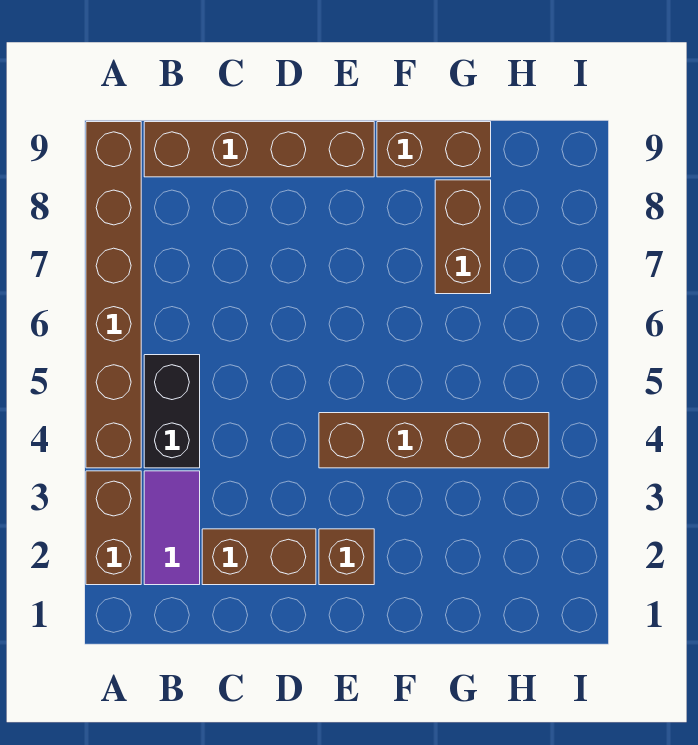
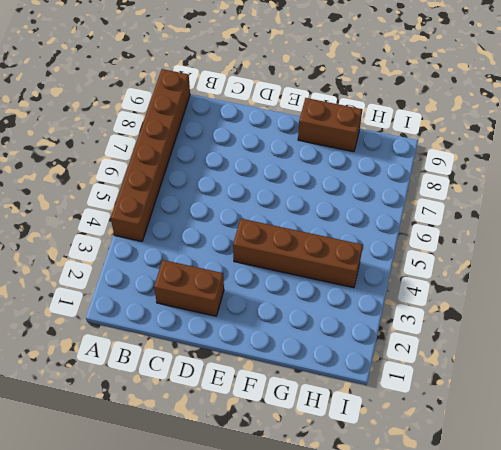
none -> brown brick A2:A3 level 1
none -> purple tile B2:B3 level 1

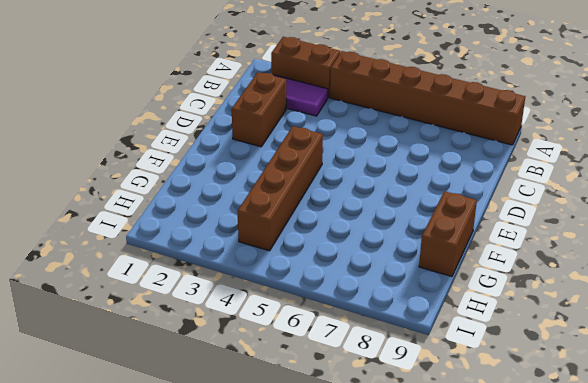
none -> black brick B4:B5 level 1
none -> brown brick B9:E9 level 1

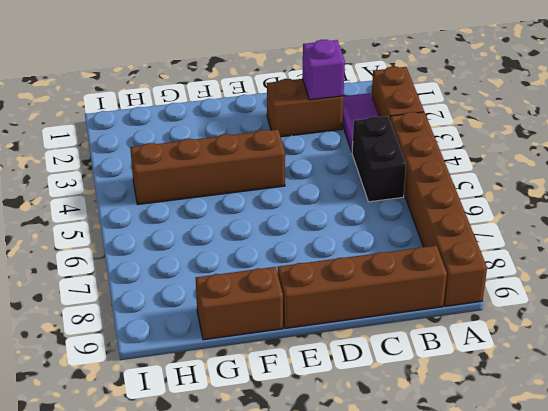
purple brick C2 level 2 -> none
none -> brown brick E2 level 1
none -> brown brick G7:G8 level 1

